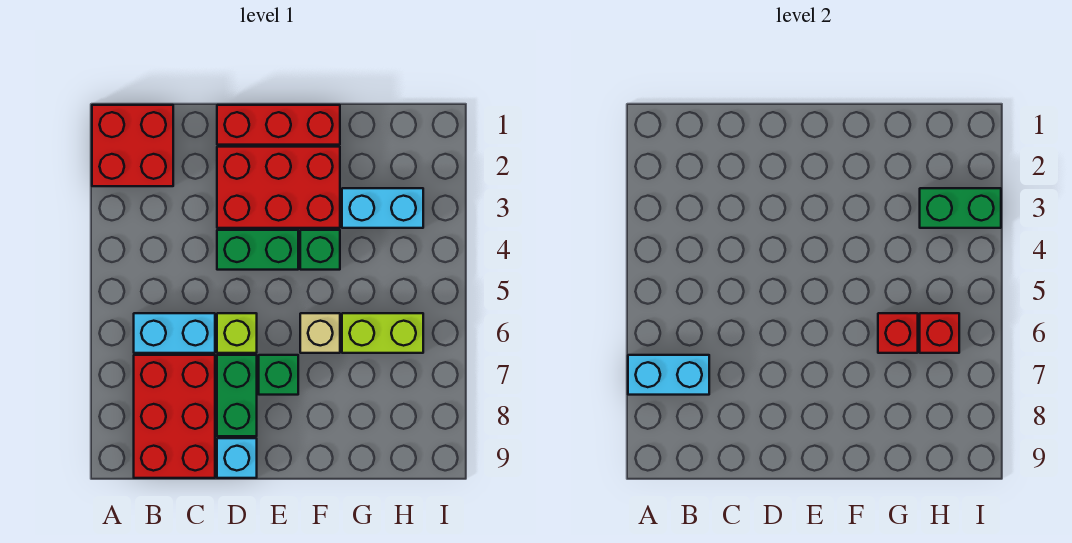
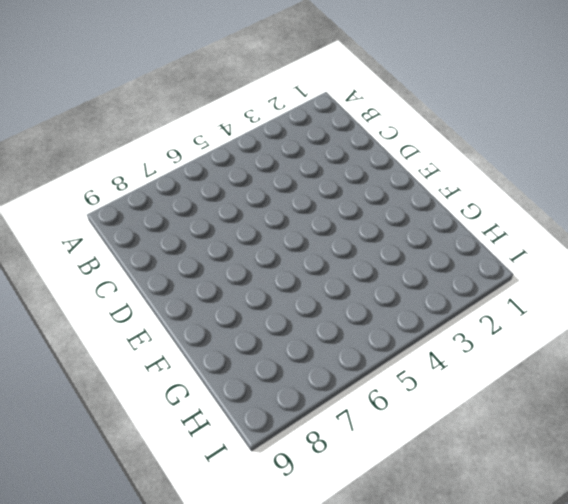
none -> red brick A1:B2 level 1
none -> cyan brick B6:C6 level 1
none -> red brick B7:C9 level 1

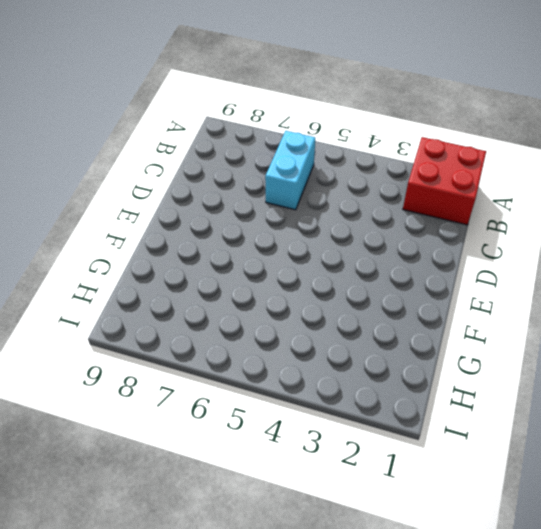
none -> red brick B7:C9 level 1
none -> red brick D1:F1 level 1
none -> red brick D2:F3 level 1

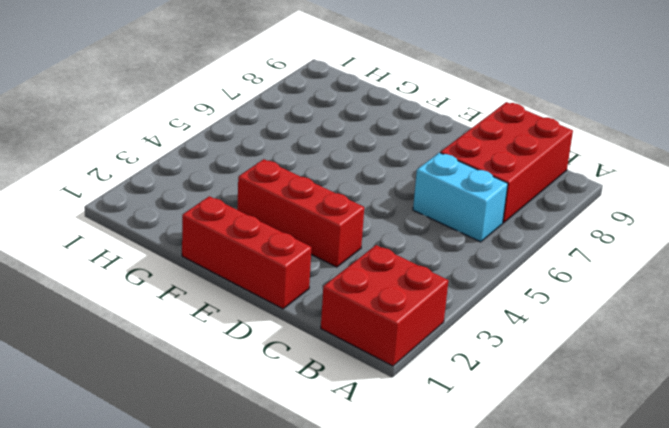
red brick D3:F3 level 1 -> red brick D2:F3 level 1
none -> green brick D4:E4 level 1
none -> lime brick D6 level 1
none -> green brick D7:D8 level 1

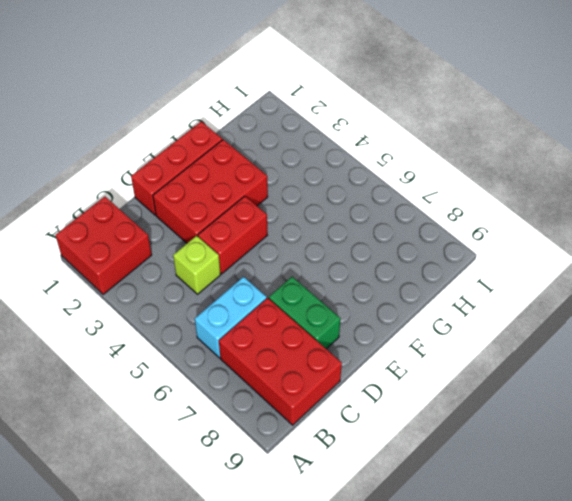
lime brick C4 level 1 -> lime brick D6 level 1
red brick D4:E4 level 1 -> green brick D4:E4 level 1
none -> cyan brick D9 level 1
none -> green brick E7 level 1
none -> green brick F4 level 1

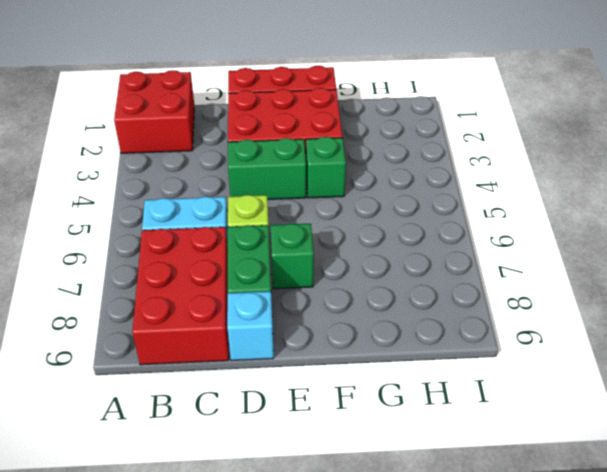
none -> tan brick F6 level 1
none -> cyan brick G3:H3 level 1
none -> lime brick G6:H6 level 1

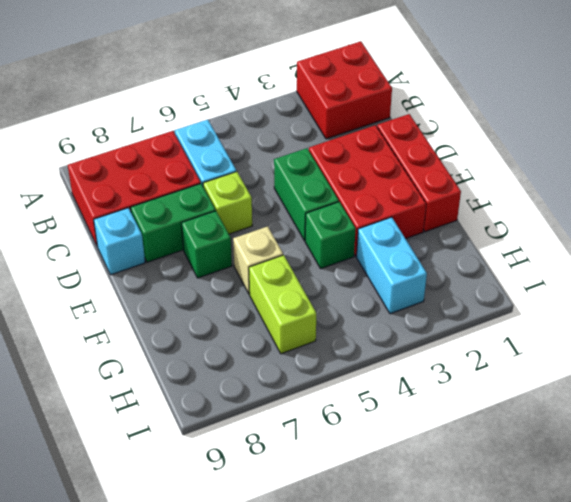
none -> cyan brick A7:B7 level 2
none -> red brick G6 level 2
none -> green brick H3:I3 level 2

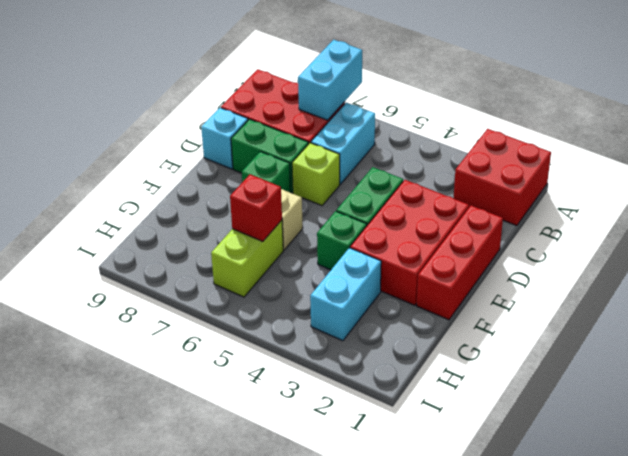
none -> green brick H3:I3 level 2
none -> red brick H6 level 2

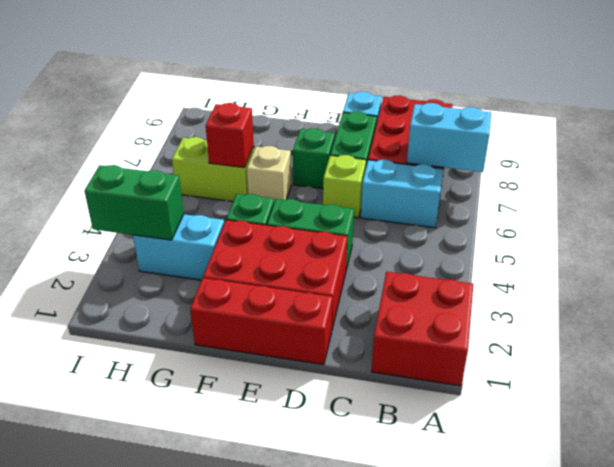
none -> red brick H6 level 2

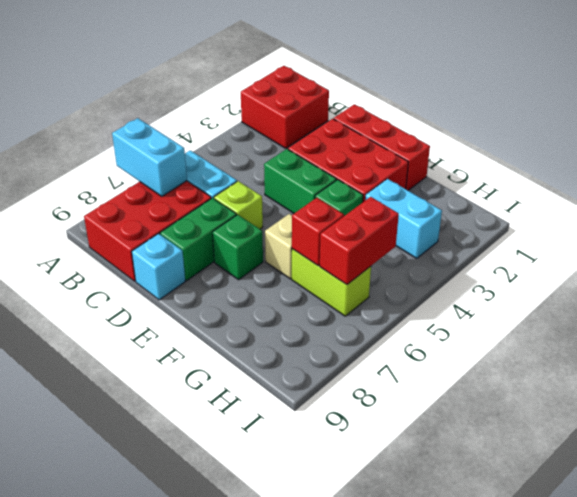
red brick H5:H6 level 2 -> red brick H6 level 2
none -> green brick H3:I3 level 2

